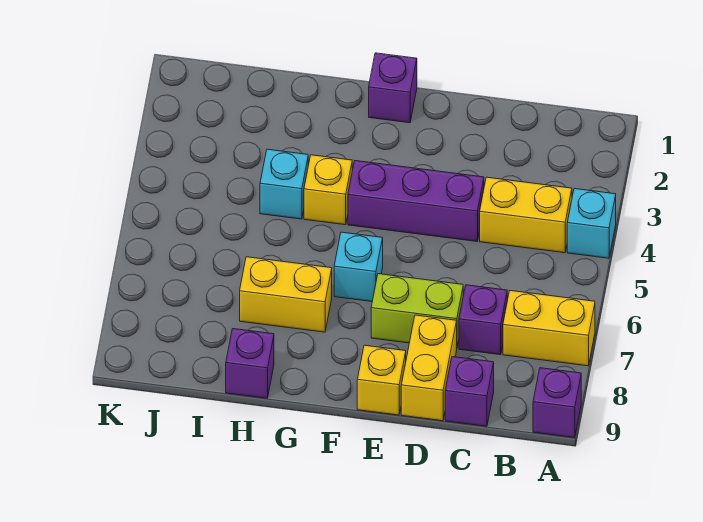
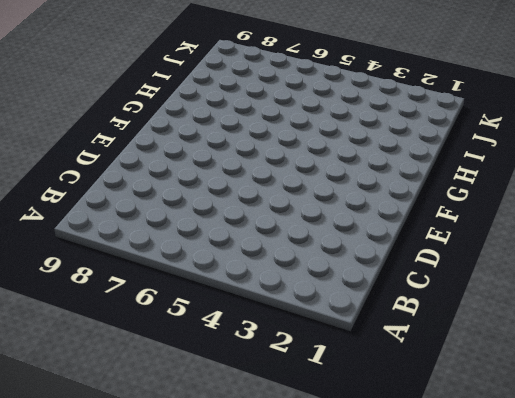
none -> cyan brick A4 level 1
none -> yellow brick A7:B7 level 1
none -> purple brick A9 level 1

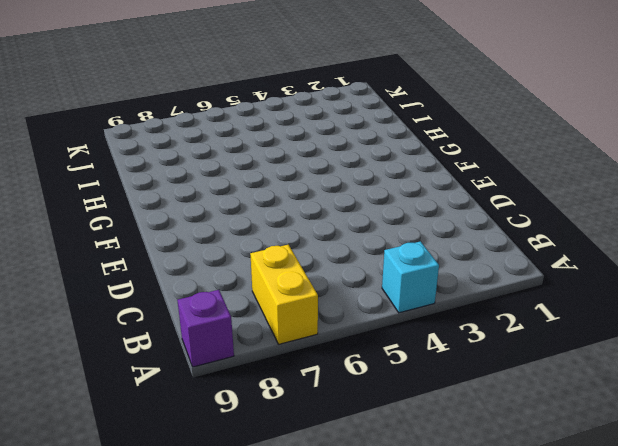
none -> yellow brick B4:C4 level 1
none -> purple brick C7 level 1
none -> purple brick C9 level 1

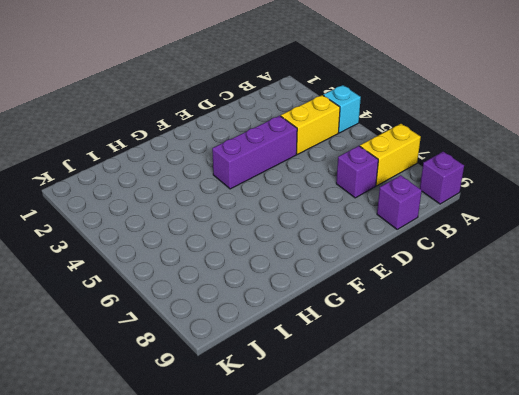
none -> lime brick D7:E7 level 1
none -> yellow brick D8:D9 level 1
none -> yellow brick E9 level 1

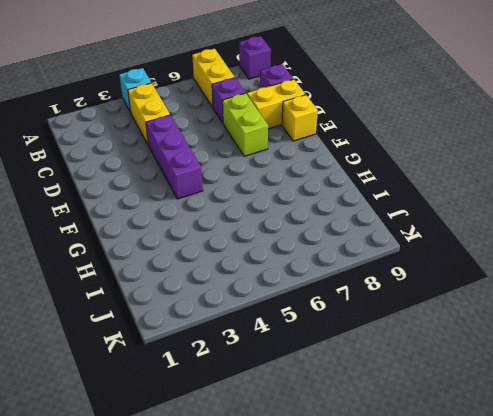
none -> purple brick F1 level 1
none -> cyan brick F6 level 1
none -> yellow brick G4 level 1

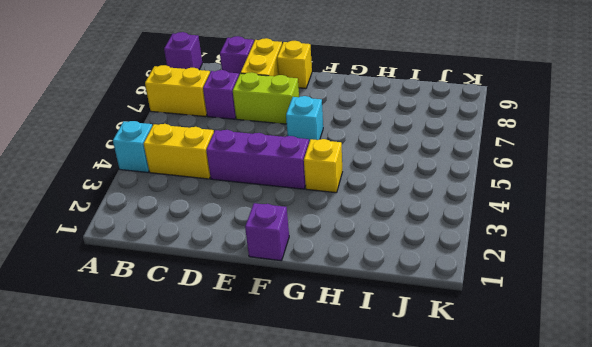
none -> yellow brick G7:H7 level 1
none -> cyan brick H4 level 1
none -> purple brick H9 level 1

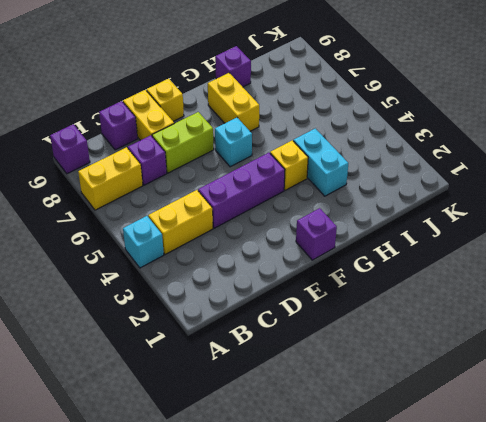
yellow brick G7:G8 level 1 -> yellow brick G7:H7 level 1
cyan brick H3:H4 level 1 -> cyan brick H4 level 1

